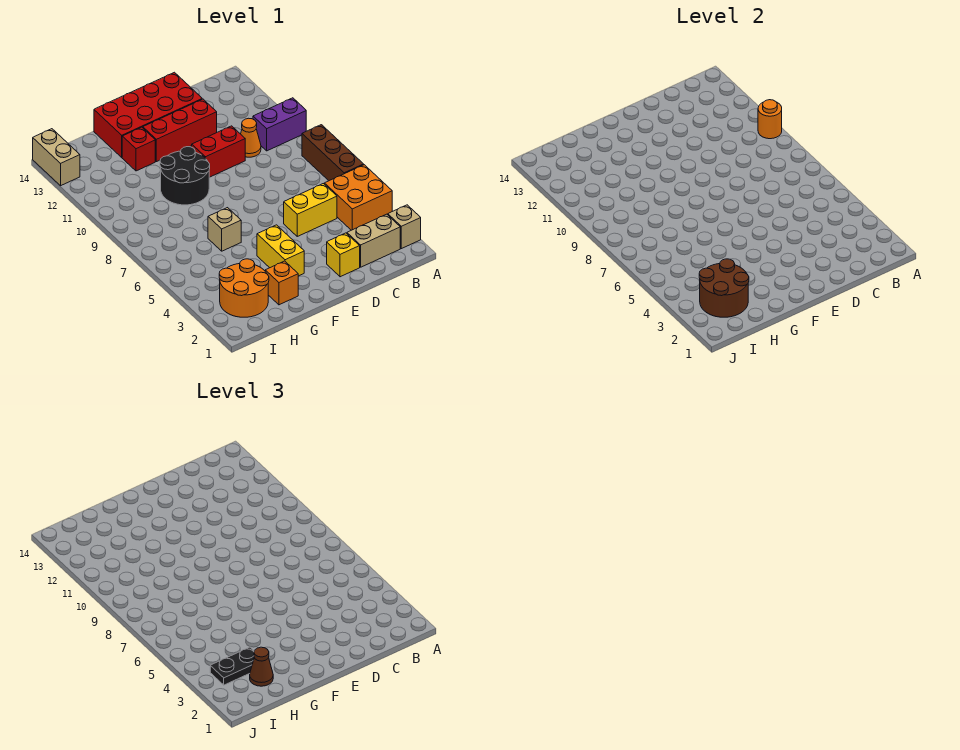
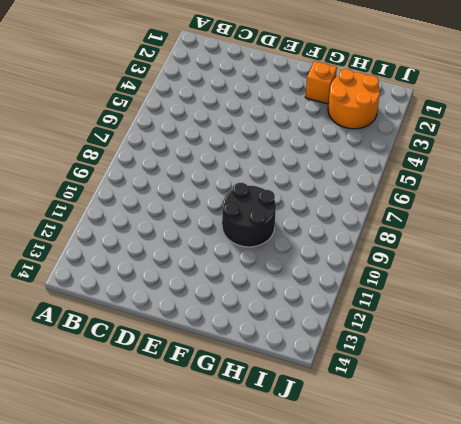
none -> tan brick A2 level 1
none -> orange brick A4:B5 level 1
none -> brown brick A6:A8 level 1

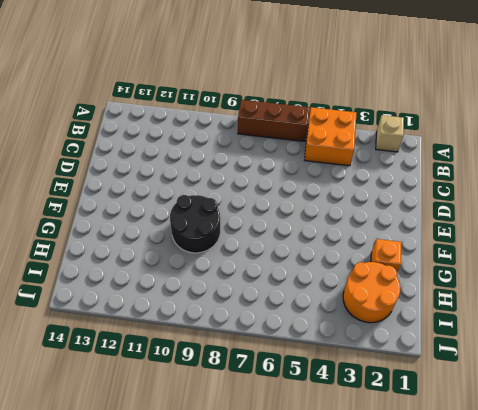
none -> purple brick A10:B10 level 1
none -> tan brick B2:C2 level 1
none -> yellow brick C5:D5 level 1

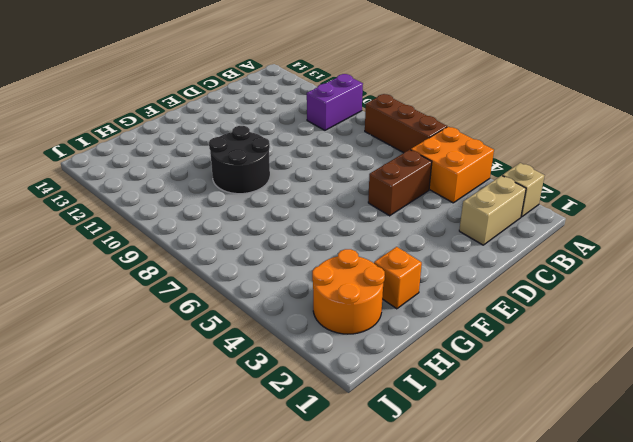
brown brick C5:D5 level 1 -> yellow brick C5:D5 level 1
none -> orange cone C10 level 1
none -> yellow brick D2 level 1
none -> red brick D10:E10 level 1

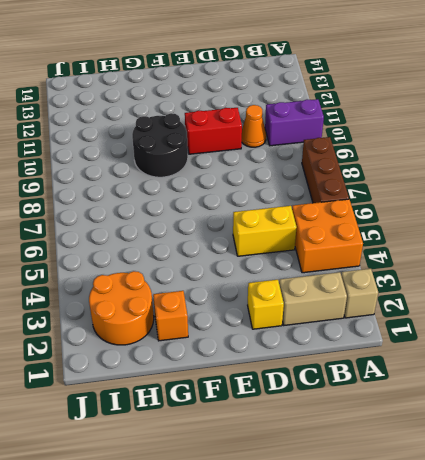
none -> red brick D12:F12 level 1
none -> red brick D13:G14 level 1
none -> yellow brick F3:F4 level 1

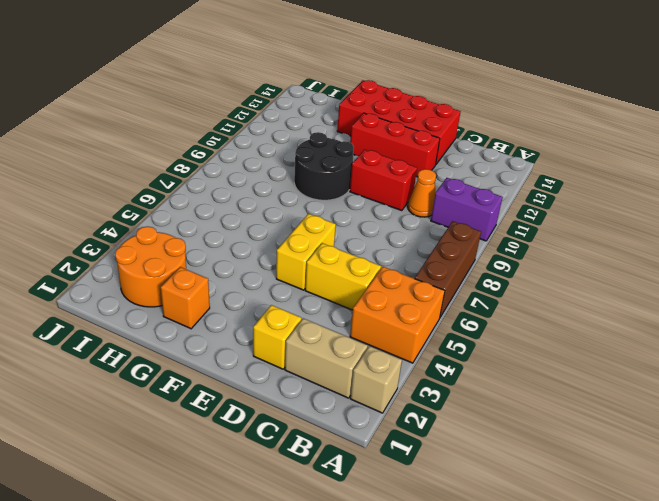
yellow brick E5:E6 level 1 -> yellow brick F3:F4 level 1
none -> tan brick G6 level 1
none -> red brick G12 level 1
none -> tan brick J13:J14 level 1

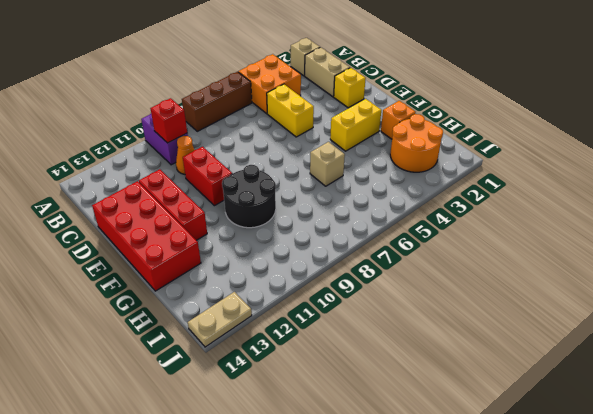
red brick B10 level 2 -> red brick G12 level 1
tan plate J13:J14 level 1 -> tan brick J13:J14 level 1
none -> orange round brick A10 level 2
none -> brown round brick H2:I3 level 2
none -> brown cone H2 level 3

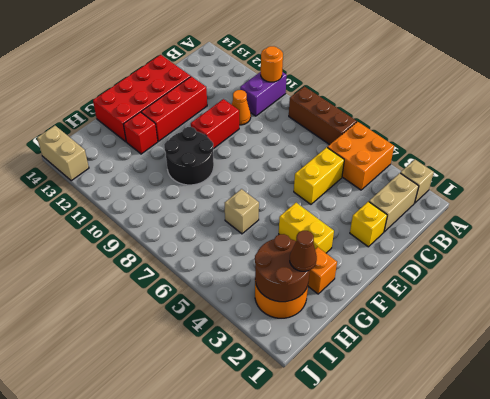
none -> black plate H3:I3 level 3

